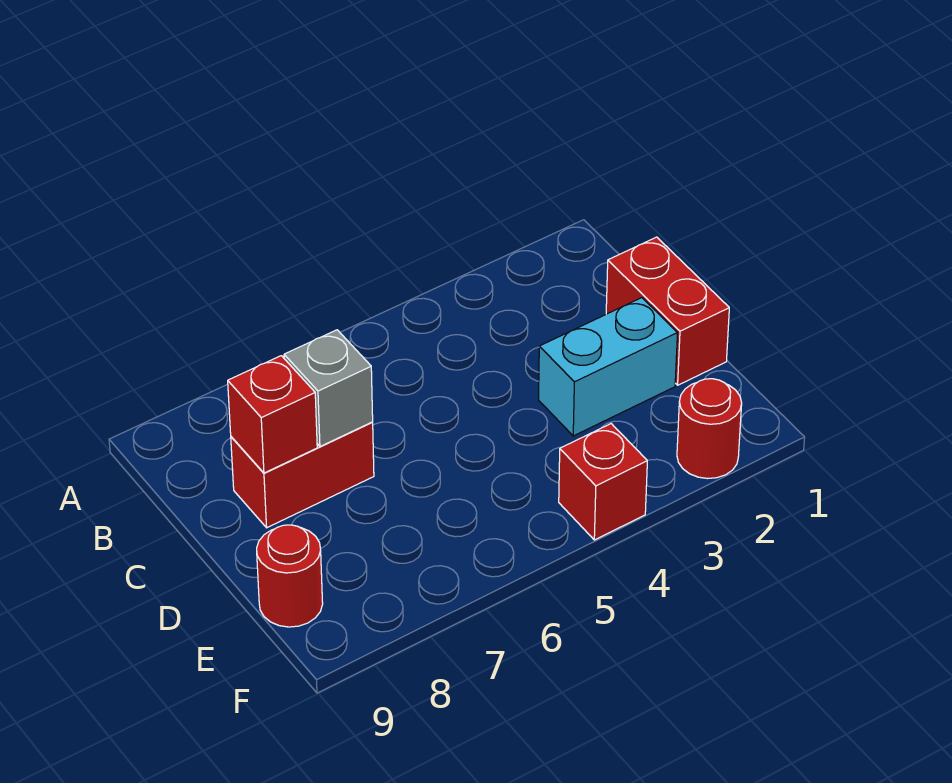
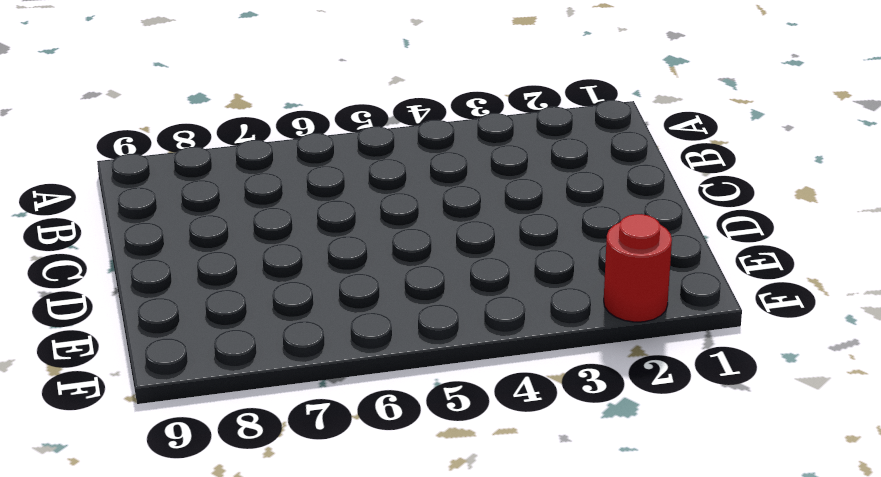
none -> red brick C1:D1 level 1
none -> red brick C7:C8 level 1

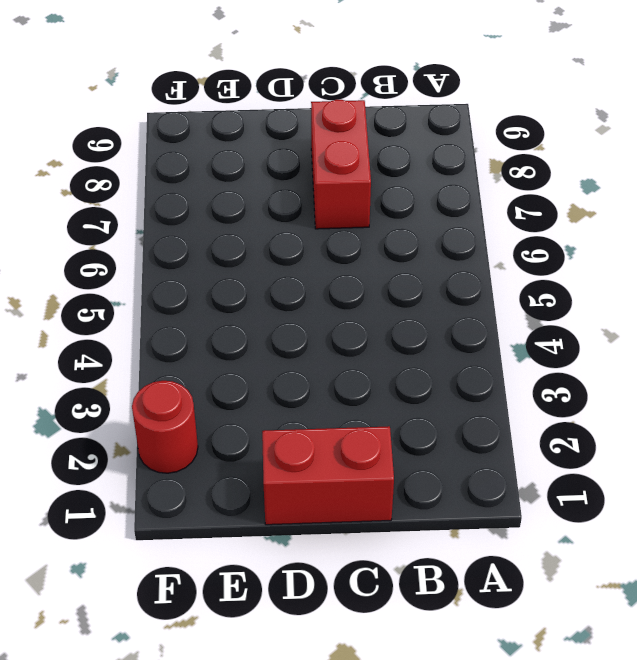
none -> cyan brick D2:D3 level 1
none -> red round brick E9 level 1

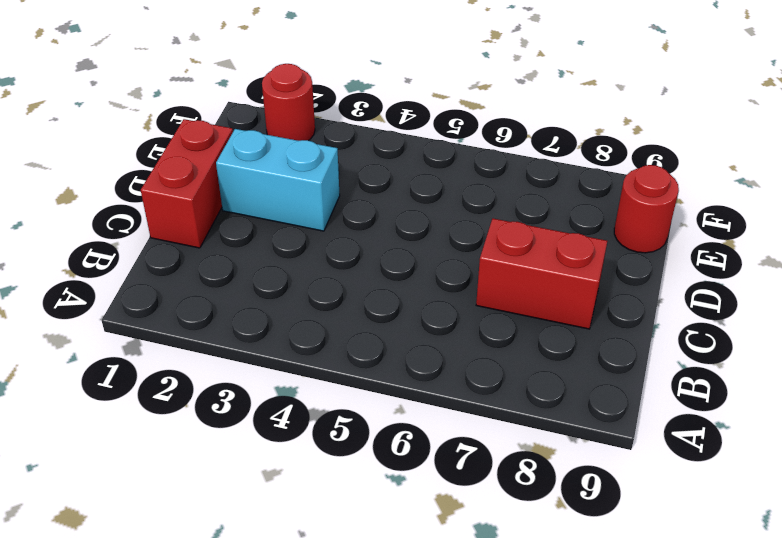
none -> red brick F4 level 1
none -> grey brick C7 level 2

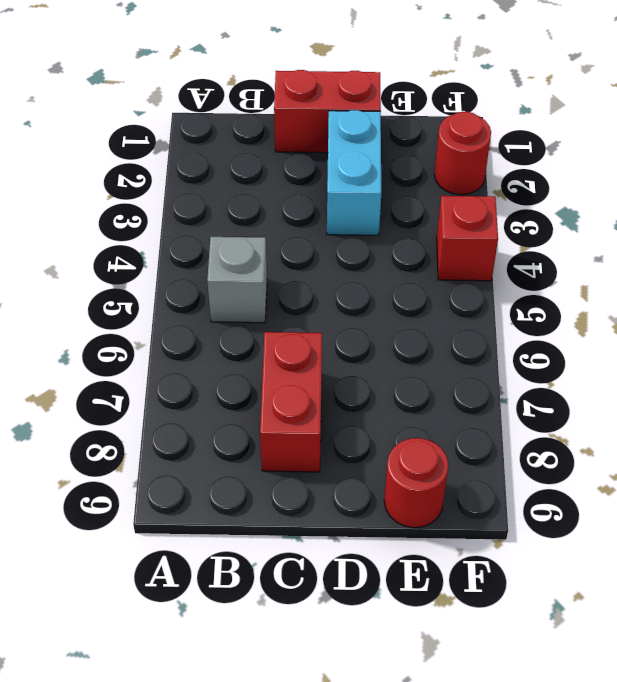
grey brick B5 level 1 -> grey brick C7 level 2
none -> red brick C8 level 2

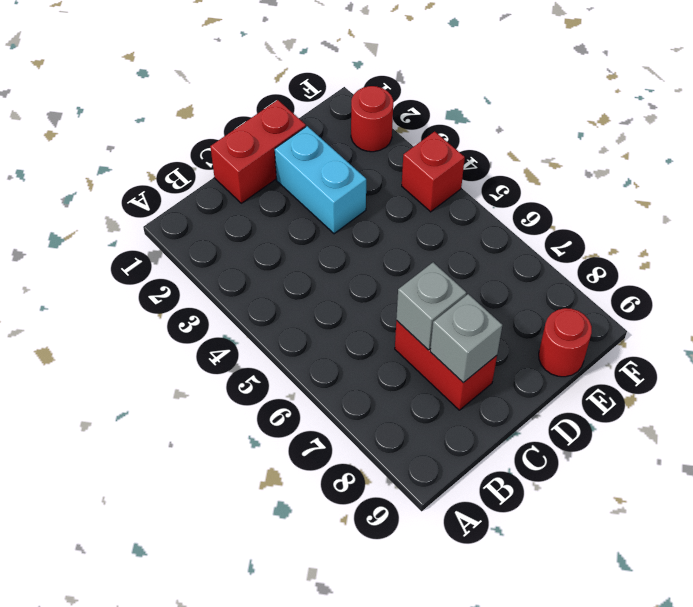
grey brick C8 level 2 -> red brick C8 level 2

